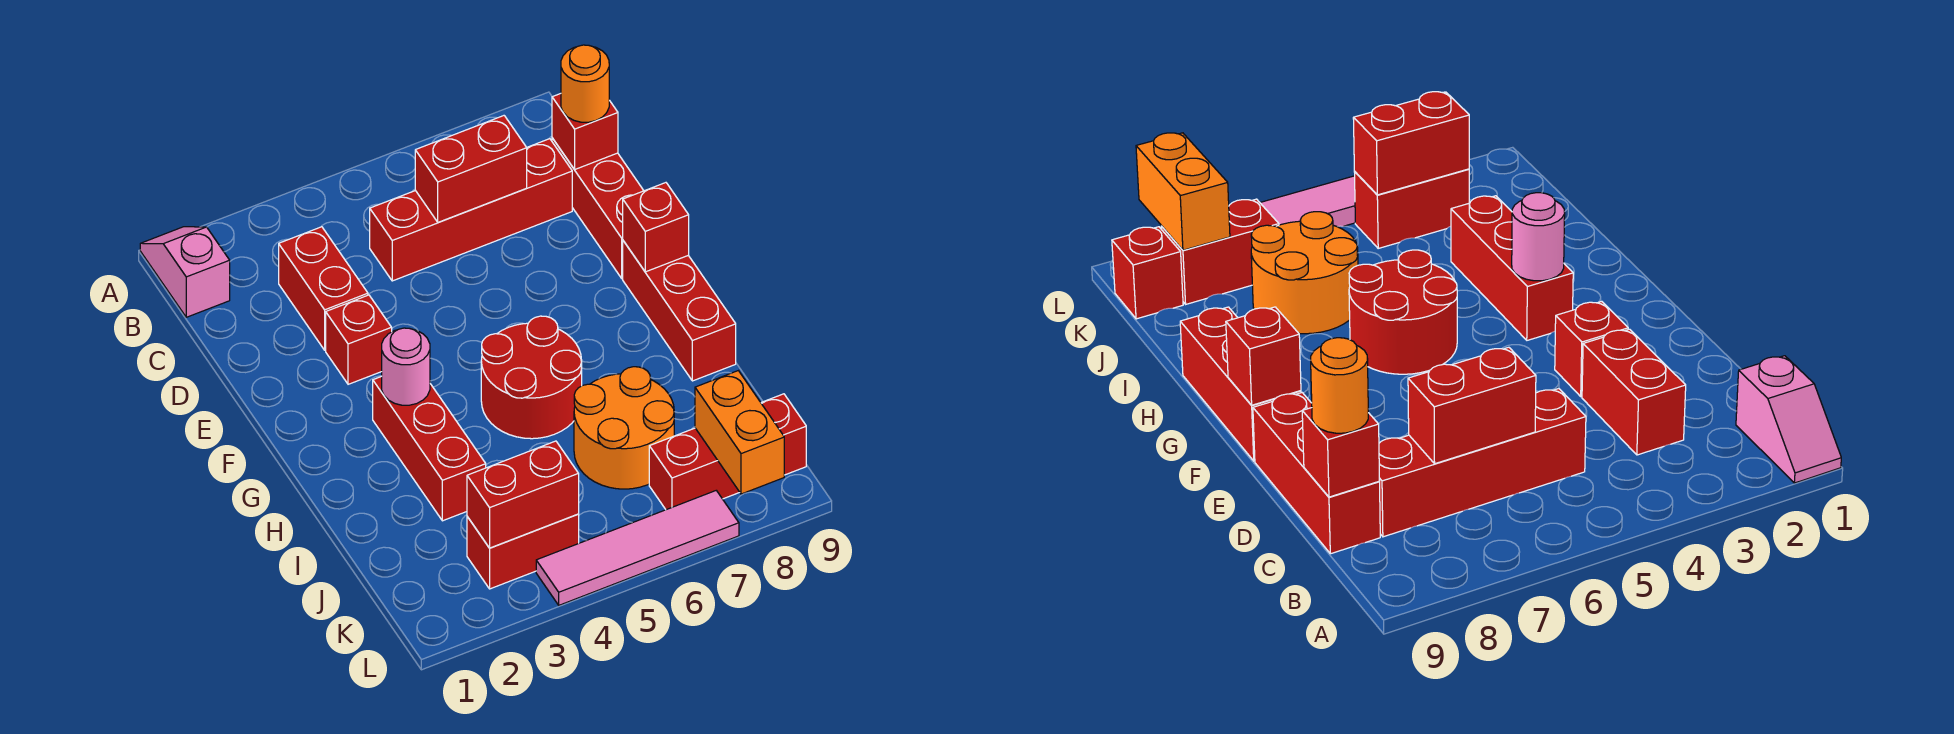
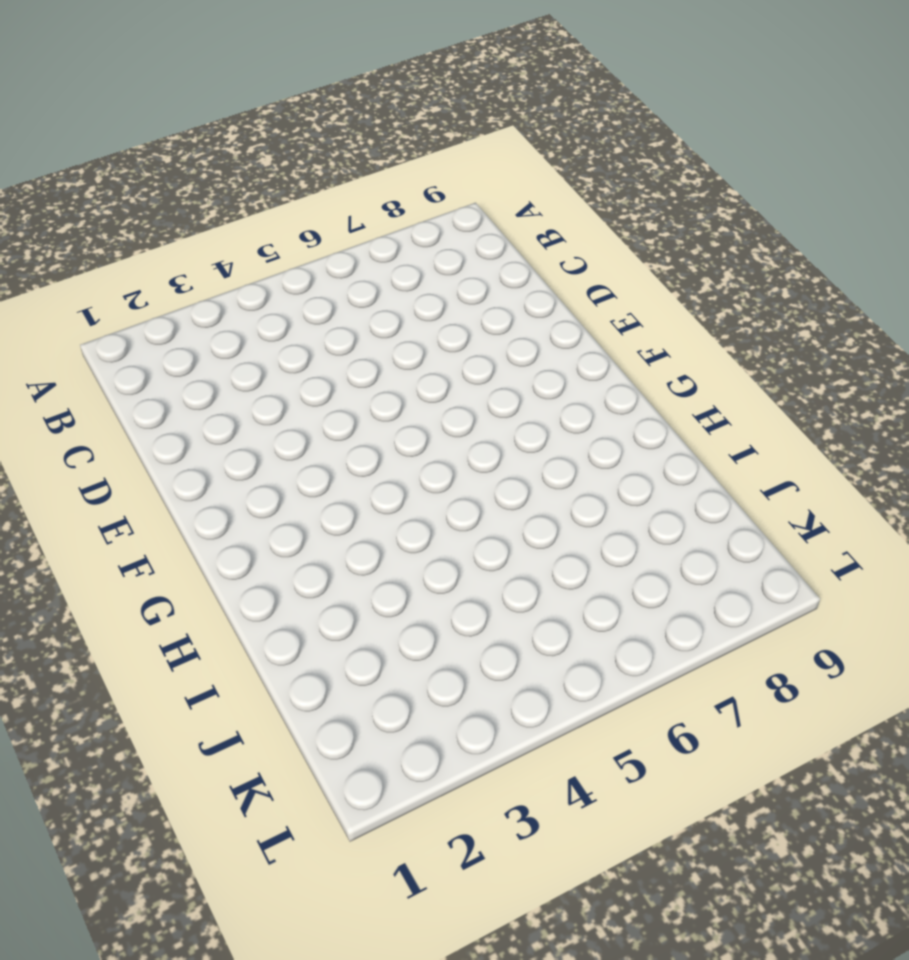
none -> pink slope A1:B1 level 1 top B
none -> red brick C3:D3 level 1
none -> red brick C5:C8 level 1

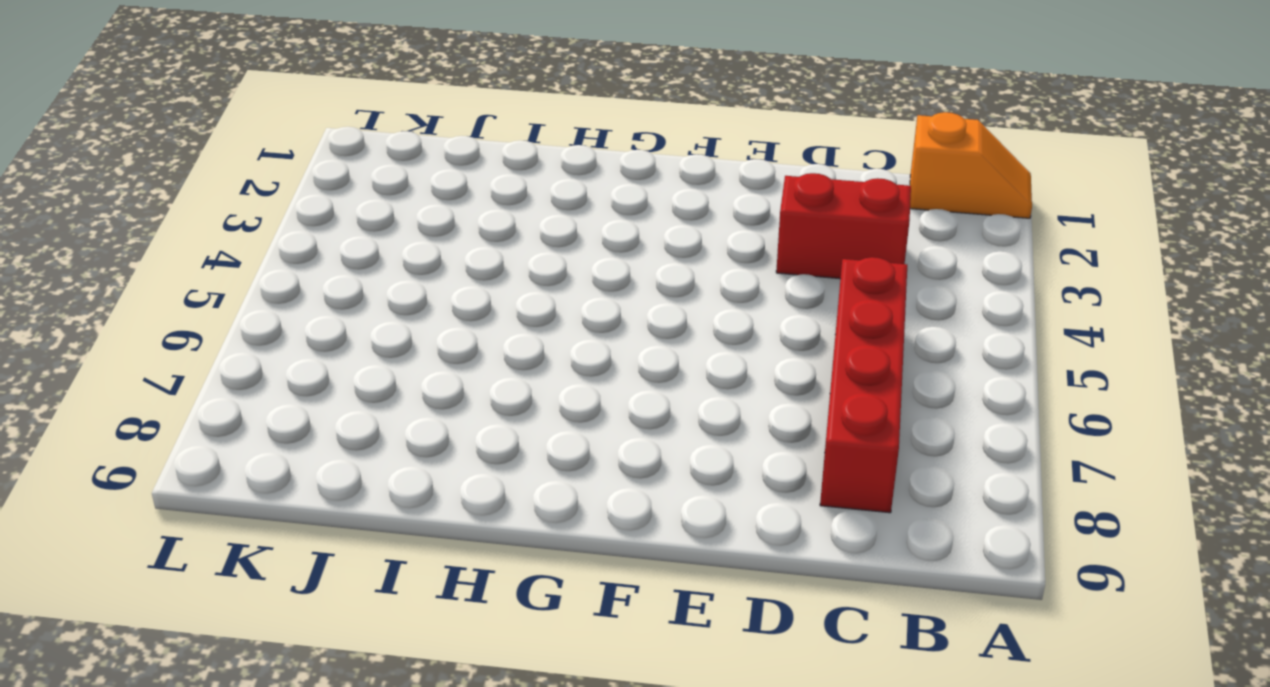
orange slope A1:B1 level 1 top B -> pink slope A1:B1 level 1 top B
none -> red brick C9:E9 level 1
none -> red brick E3 level 1
none -> red brick F9:H9 level 1

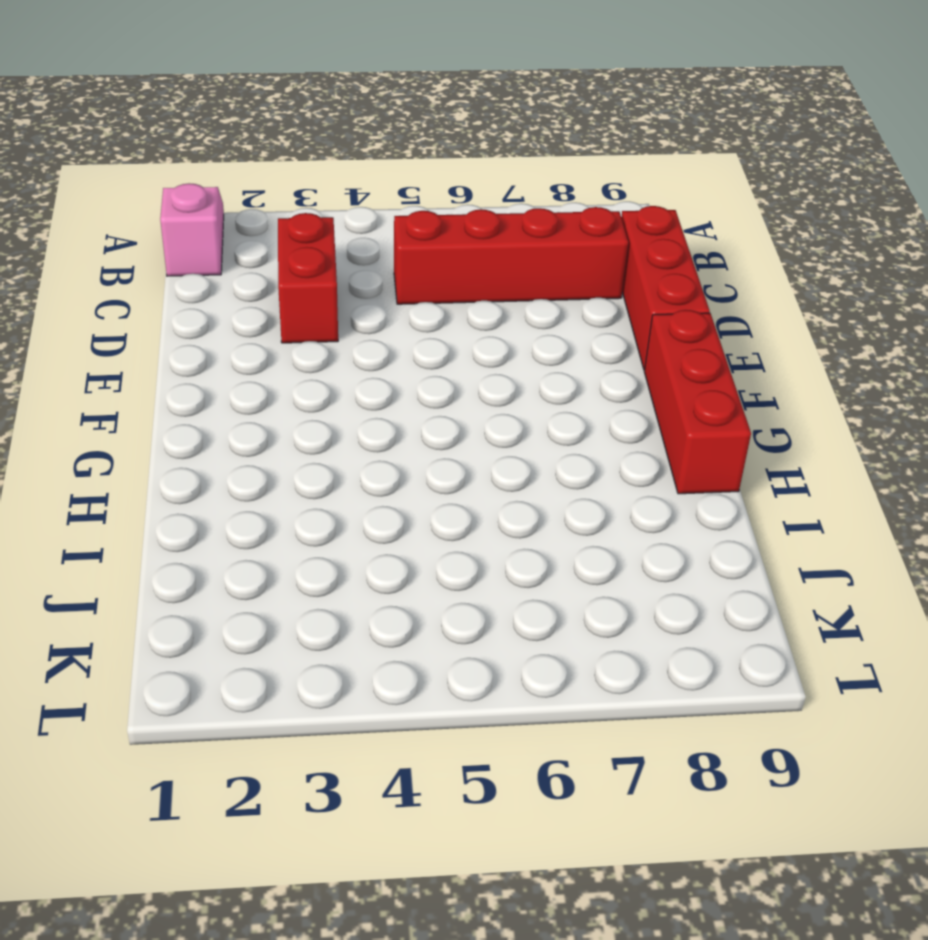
none -> red brick E3 level 1
none -> red brick G3:I3 level 1
none -> red round brick G5:H6 level 1

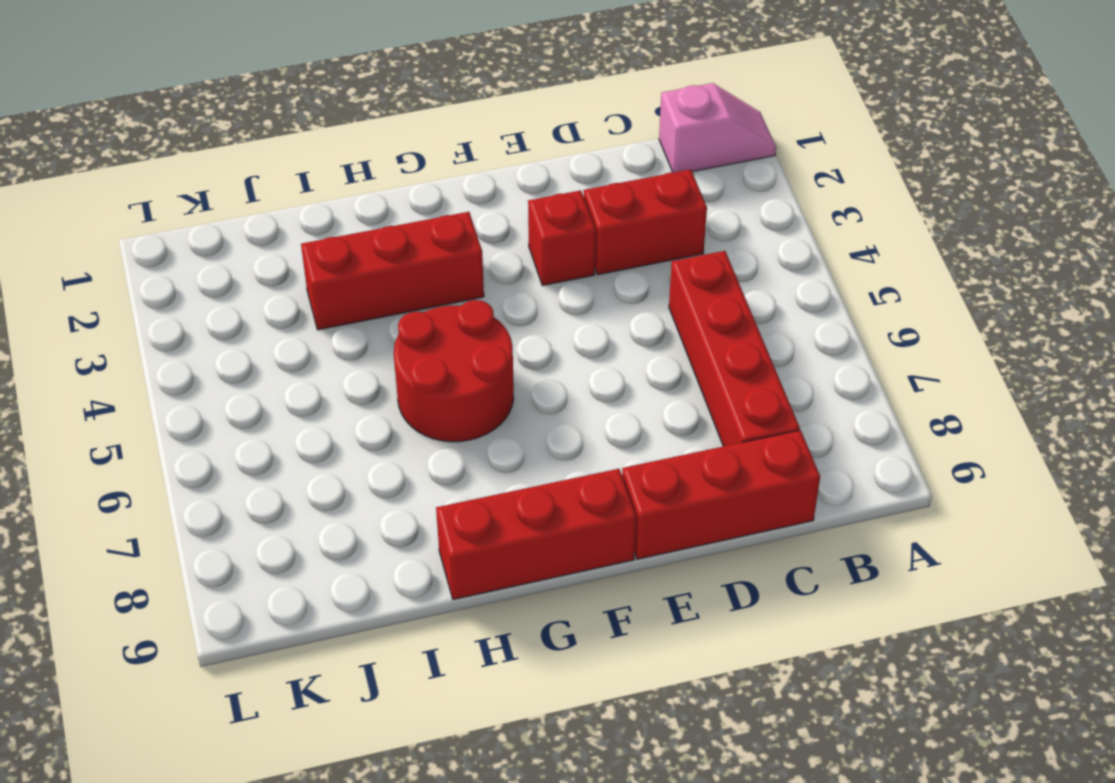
none -> orange round brick I6:J7 level 1
none -> red brick K3:K4 level 1
none -> red brick K7:K8 level 1

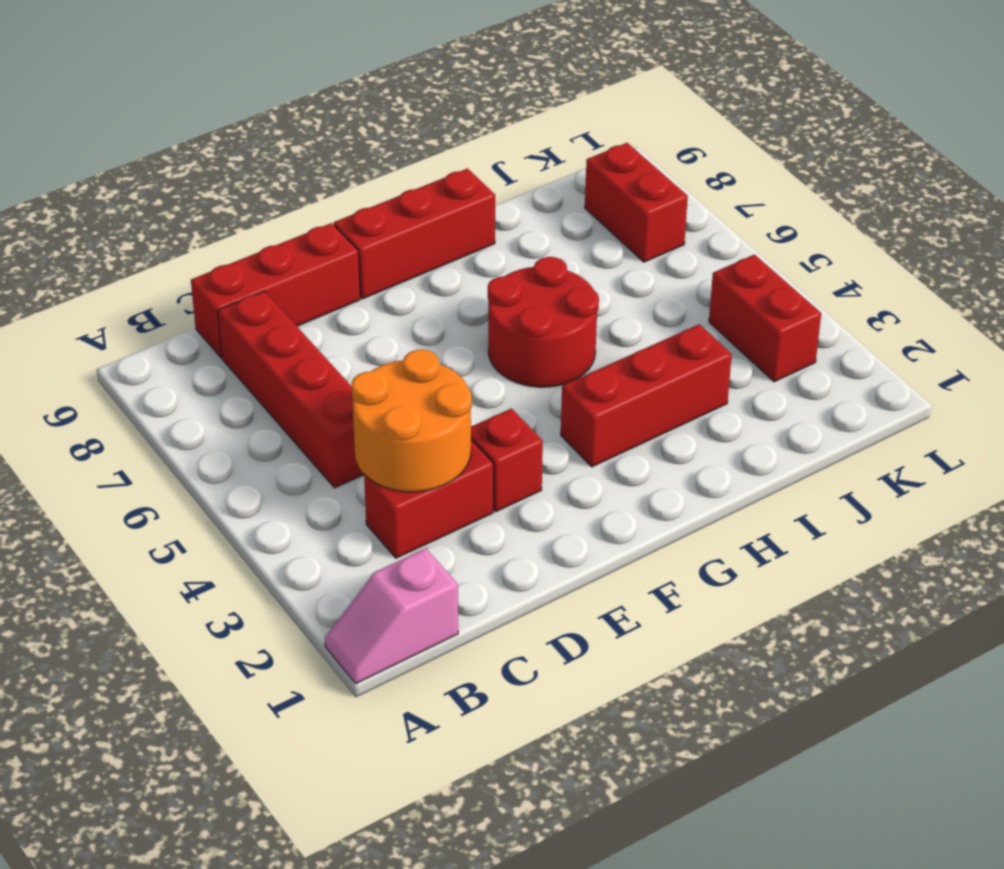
orange round brick C3:D4 level 2 -> orange round brick I6:J7 level 1
none -> red brick K9 level 1
none -> pink tile L4:L7 level 1
none -> red brick C6:C7 level 2

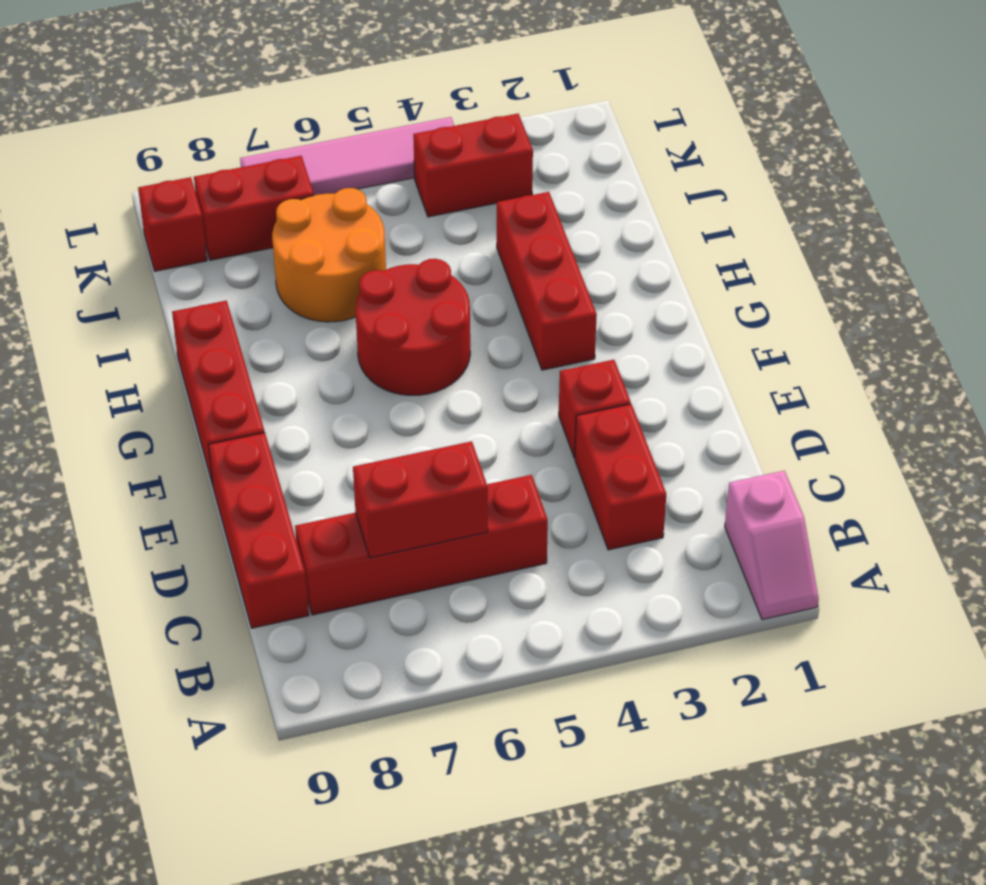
none -> red brick C9 level 2
none -> red brick F9 level 2
none -> pink round brick G3 level 2

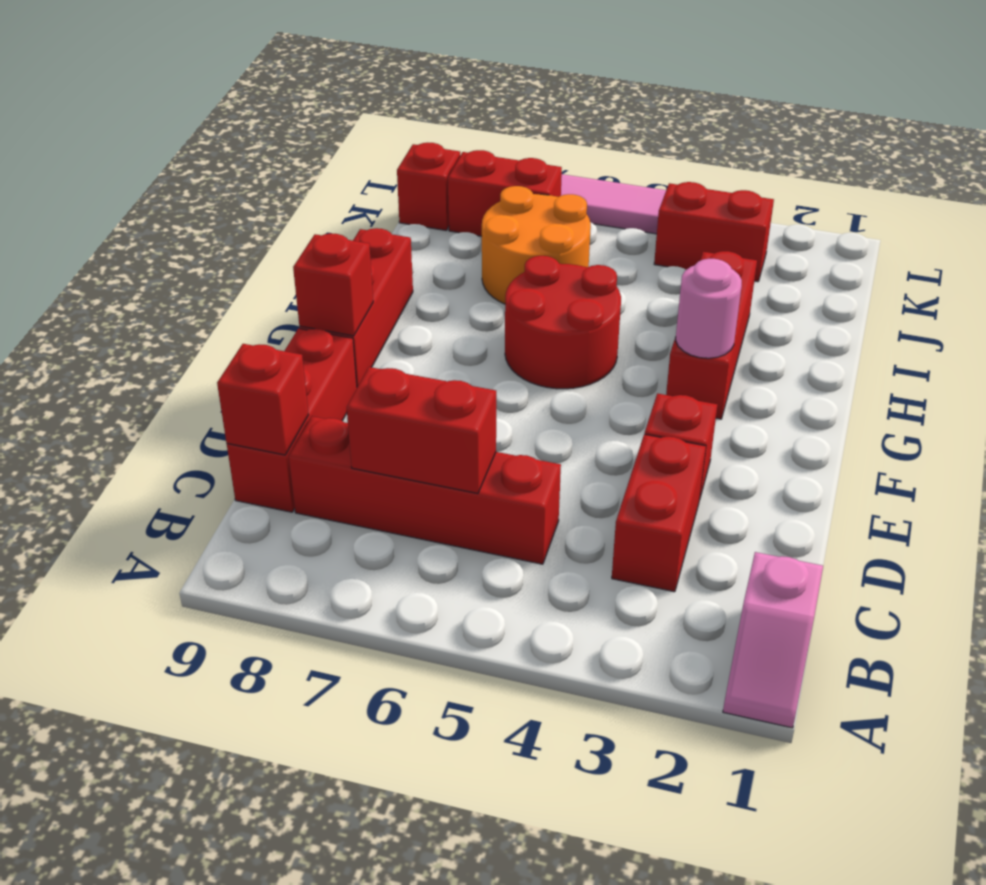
none -> red brick K3:K4 level 2
none -> orange brick K8:L8 level 2
none -> orange round brick C9 level 3

